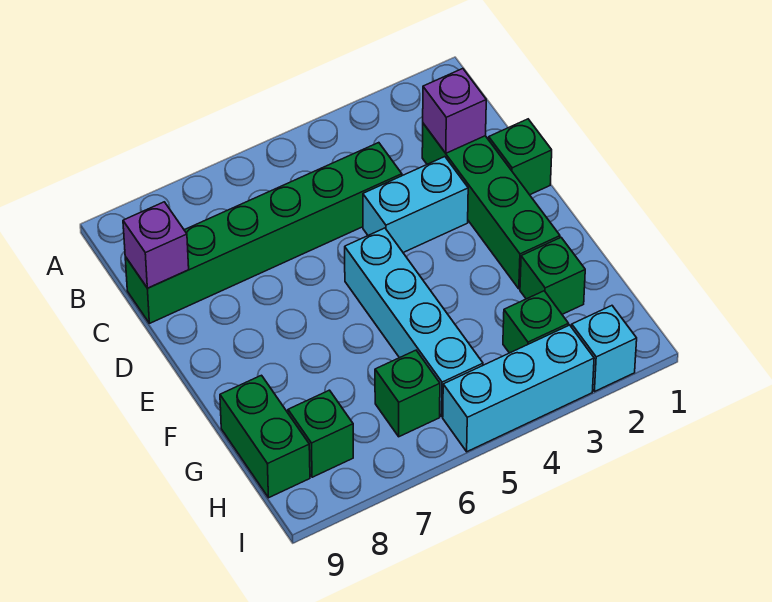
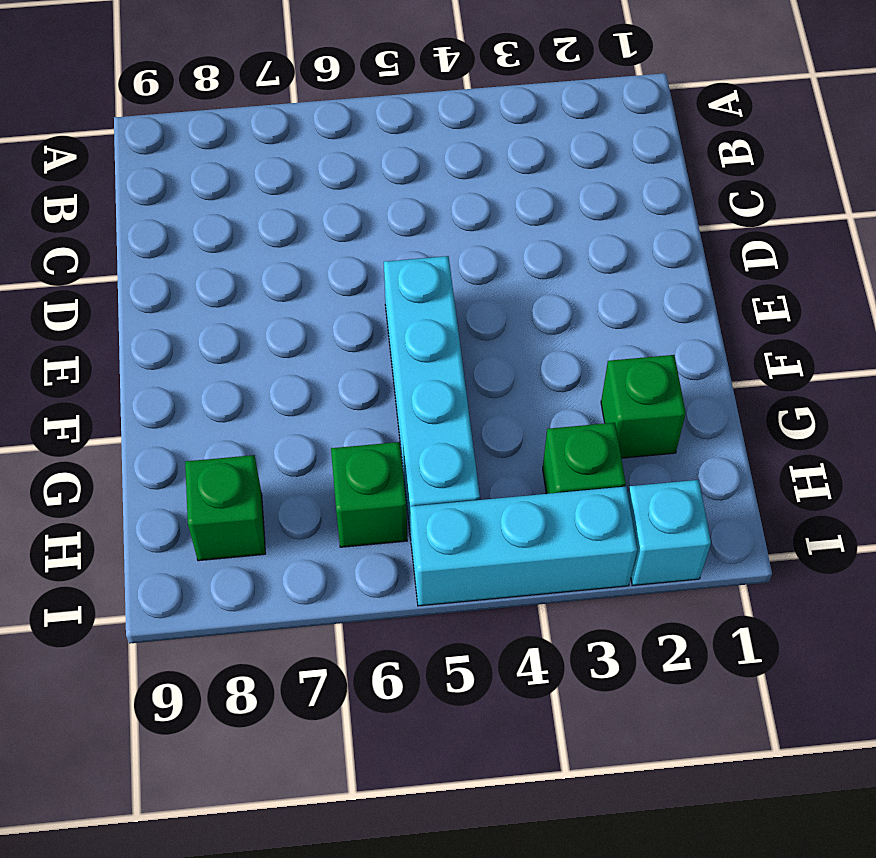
none -> green brick C2:F2 level 1
none -> green brick C4:C9 level 1
none -> green brick D1 level 1

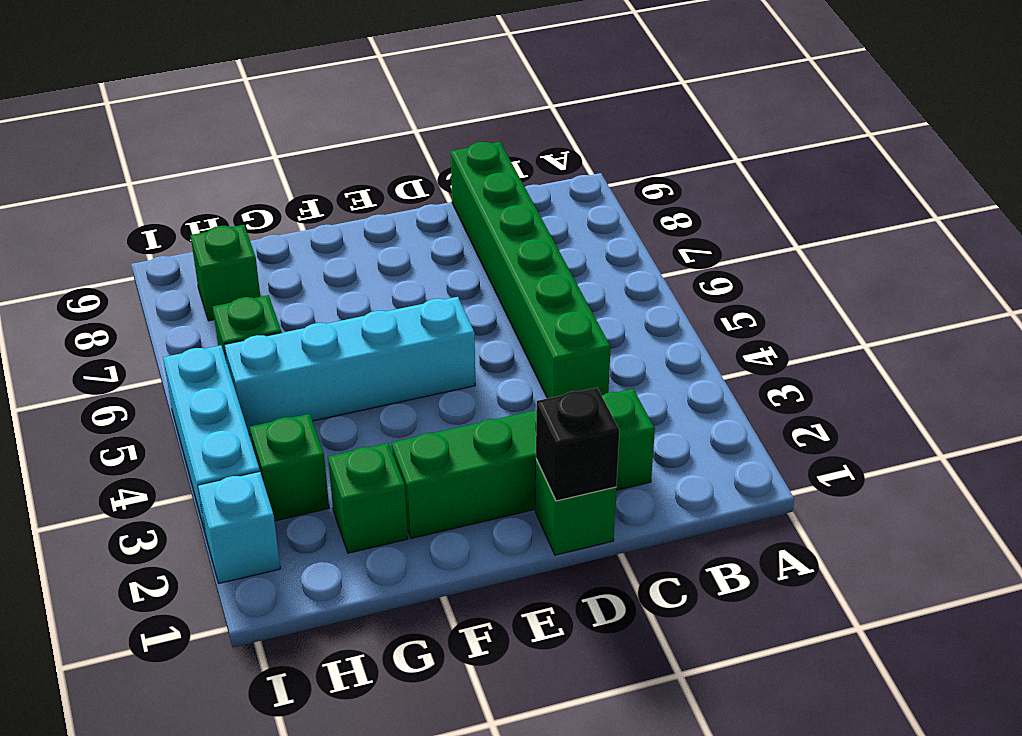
black brick D1 level 2 -> none
none -> cyan brick D3:D4 level 1
none -> green brick G9:H9 level 1
none -> purple brick C2 level 2

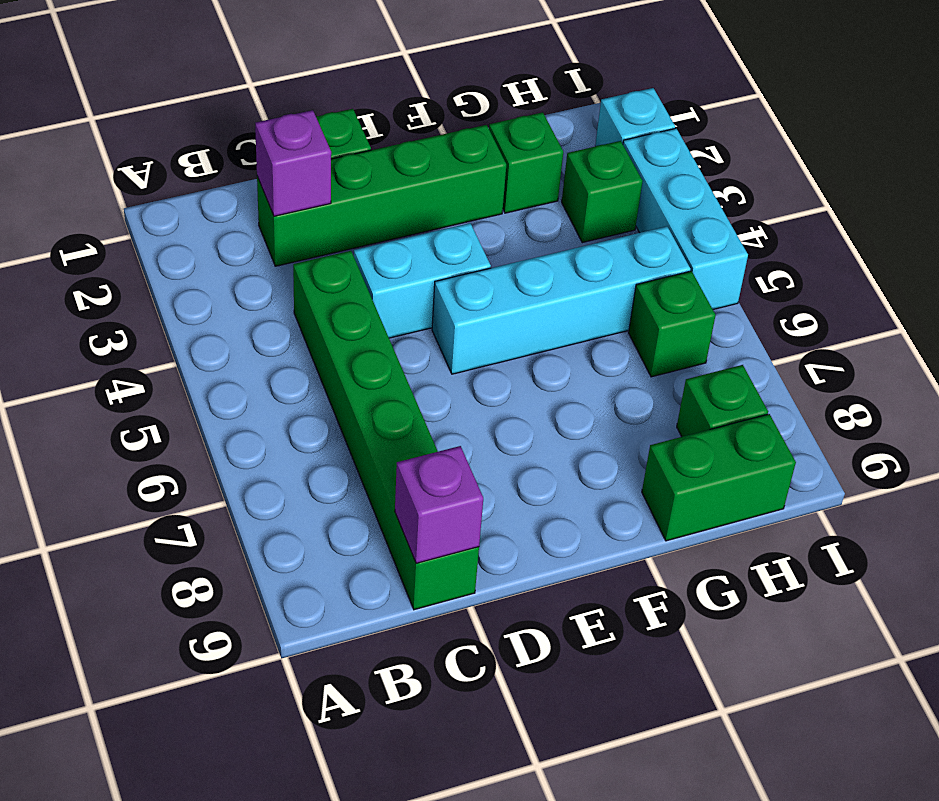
cyan brick D4:E4 level 1 -> cyan brick D3:D4 level 1

